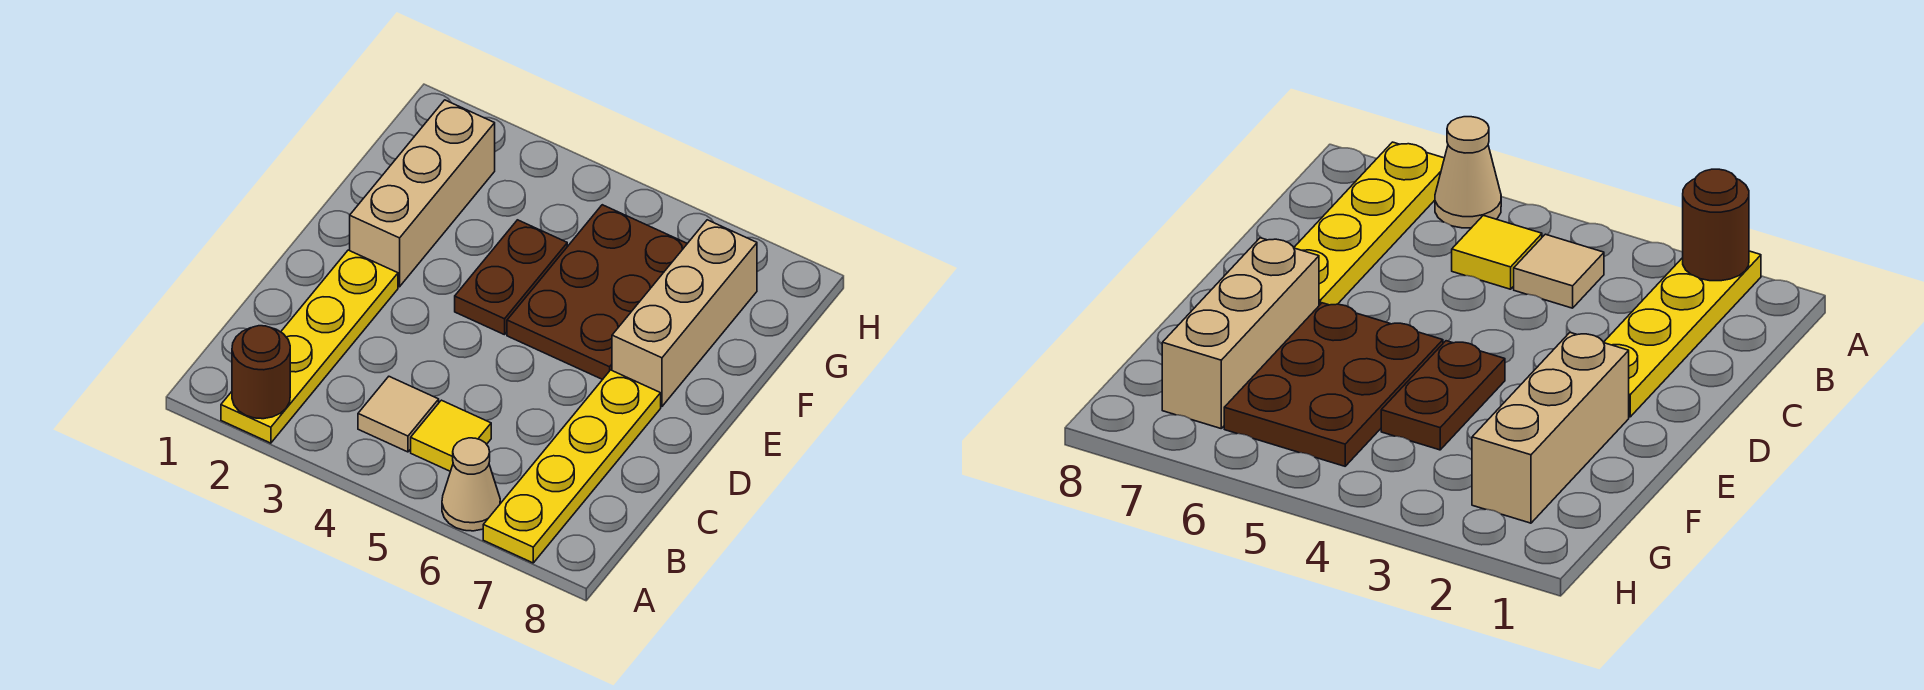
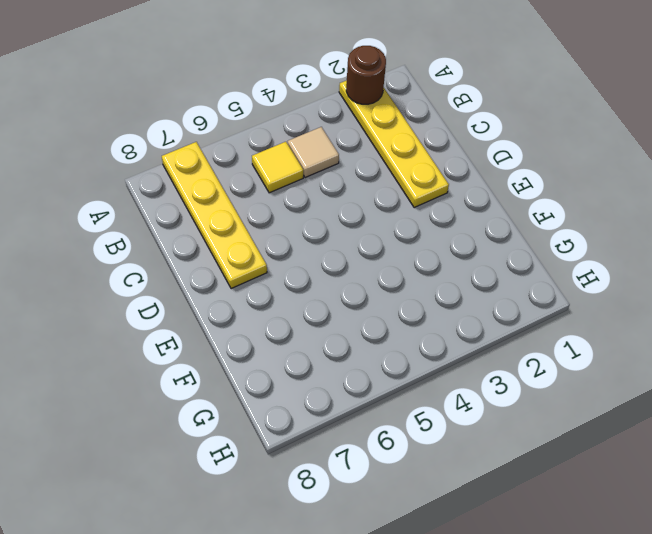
none -> tan cone A6 level 1
none -> tan brick E2:G2 level 1

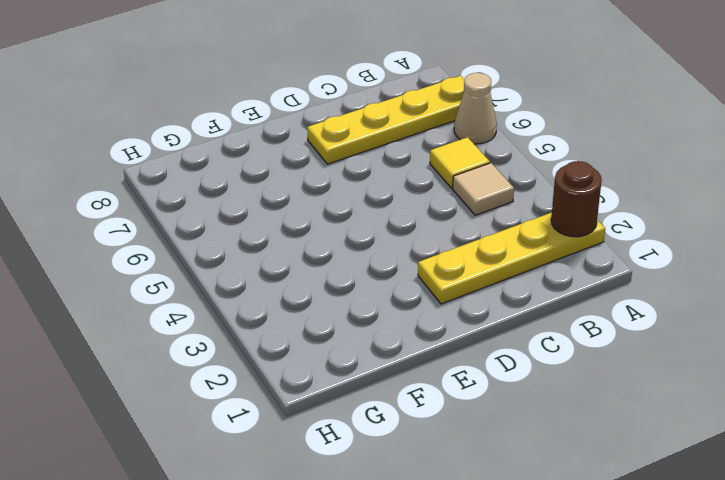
none -> tan brick E2:G2 level 1
none -> brown plate E4:F4 level 1

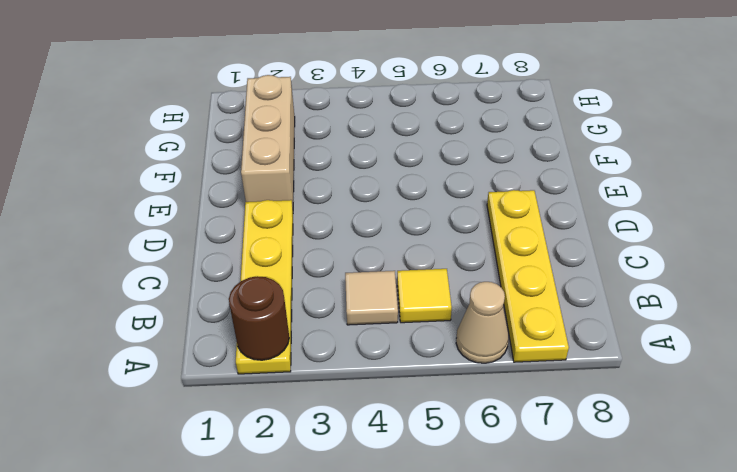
none -> brown plate E4:F4 level 1
none -> brown plate E5:G6 level 1

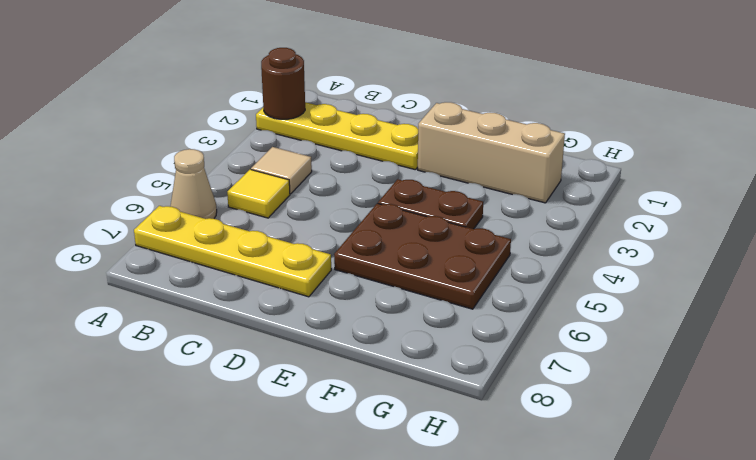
none -> tan brick E7:G7 level 1

